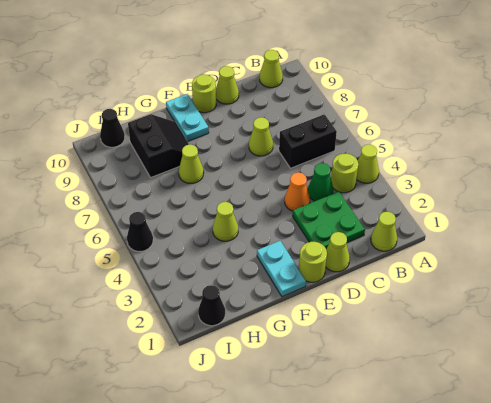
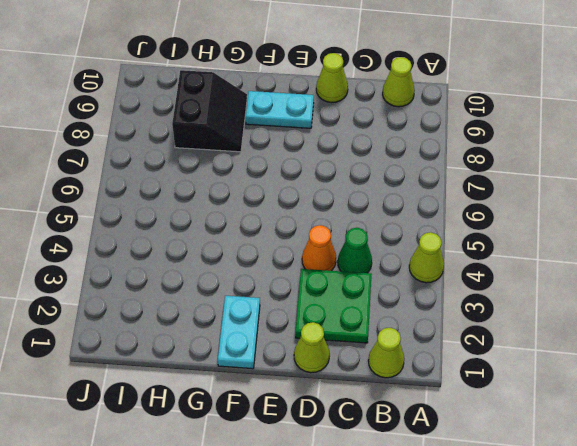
cyan plate E9:F9 level 1 -> cyan plate F9:F10 level 1
none -> lime round brick B4 level 1
none -> black brick B6:C6 level 1
none -> lime cone D7 level 1

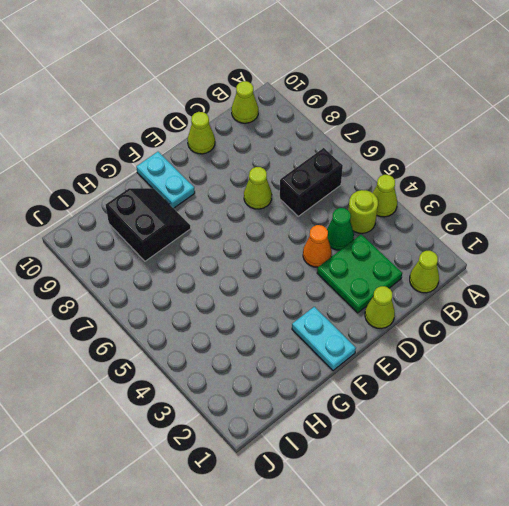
none -> lime round brick E1 level 1
none -> lime round brick E10 level 1
none -> lime cone G4 level 1

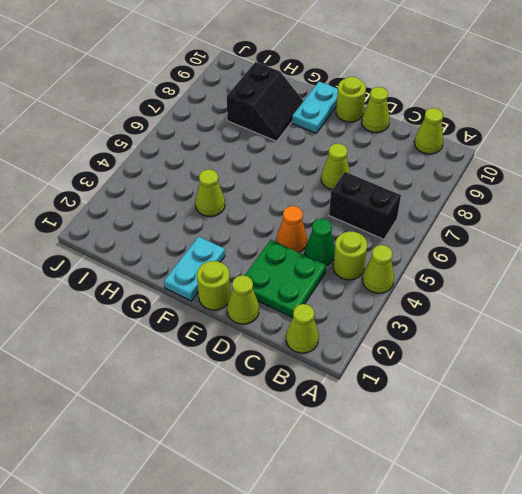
none -> lime cone G7 level 1
none -> black cone I1 level 1
none -> black cone I10 level 1

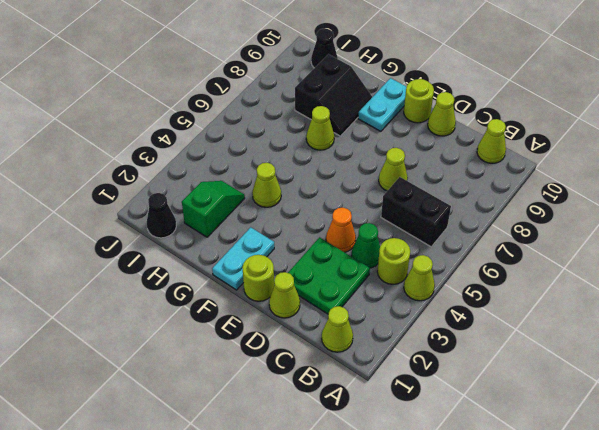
green slope H2:H3 level 1 top 2 -> none
none -> black cone J5 level 1

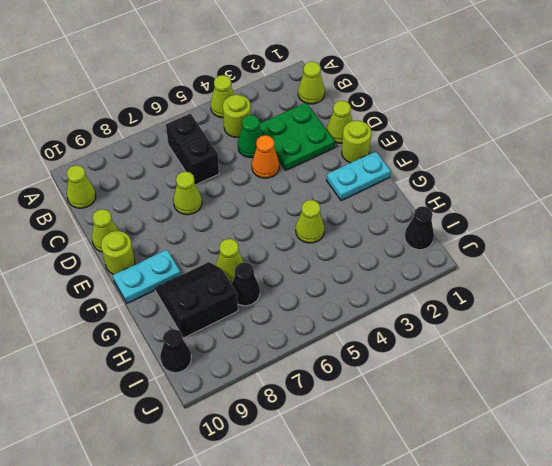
black cone H7 level 1 -> black cone J5 level 1

